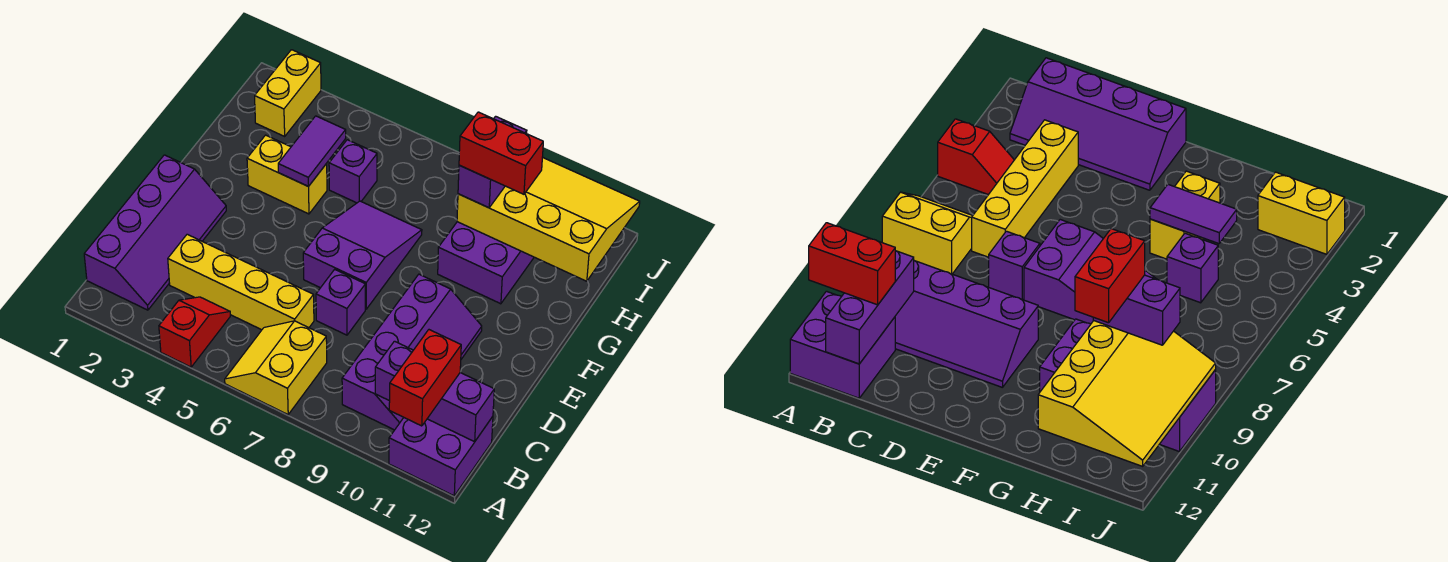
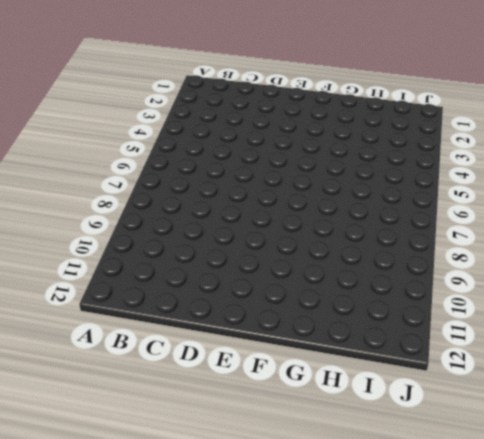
none -> red slope A4:B4 level 1 top A
none -> yellow slope A6:B7 level 1 top 7
none -> purple brick A11:B12 level 1

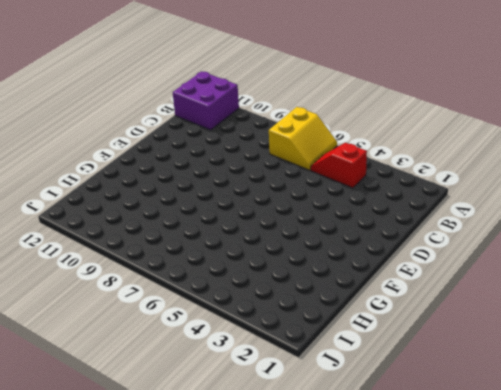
red slope B4:B5 level 1 top 4 -> red slope A4:B4 level 1 top A
none -> purple slope B1:E2 level 1 top 1
none -> purple slope B9:E10 level 1 top 9
none -> yellow brick C3:C6 level 1

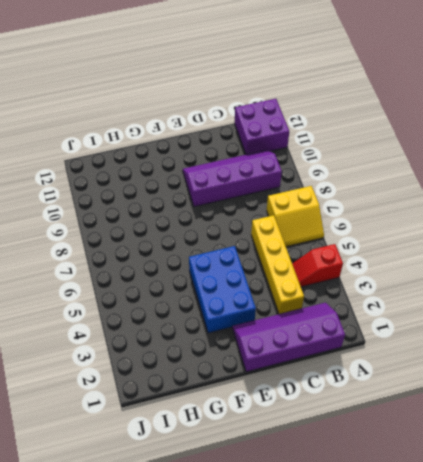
blue brick E3:F5 level 1 -> none
none -> purple brick D7 level 1
none -> purple slope E6:G7 level 1 top E
none -> yellow brick G3:G4 level 1

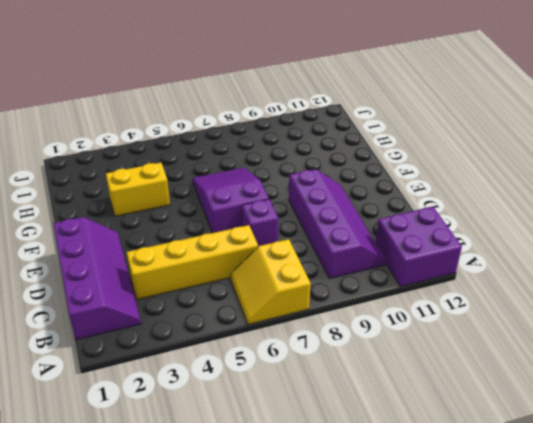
none -> red slope A4:B4 level 1 top A
none -> purple brick G9:J10 level 1
none -> purple brick H5 level 1

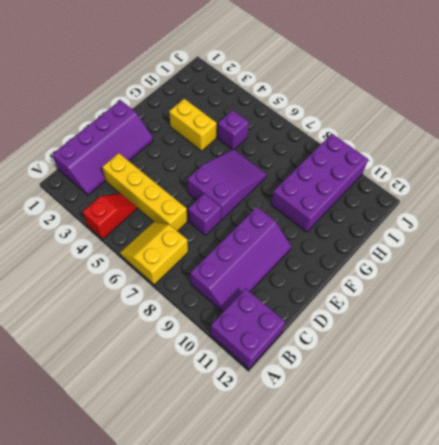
none -> yellow brick I2:J2 level 1
none -> purple brick B10:B12 level 2
none -> purple tile G4:H4 level 2

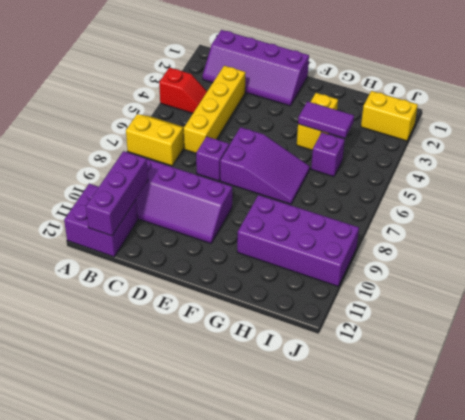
none -> yellow slope H9:J12 level 2 top H
none -> red brick A11:B11 level 3
none -> purple brick H9:I9 level 3

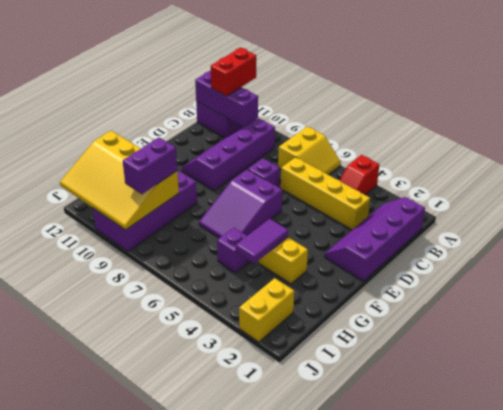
none -> red brick H9:H10 level 4

